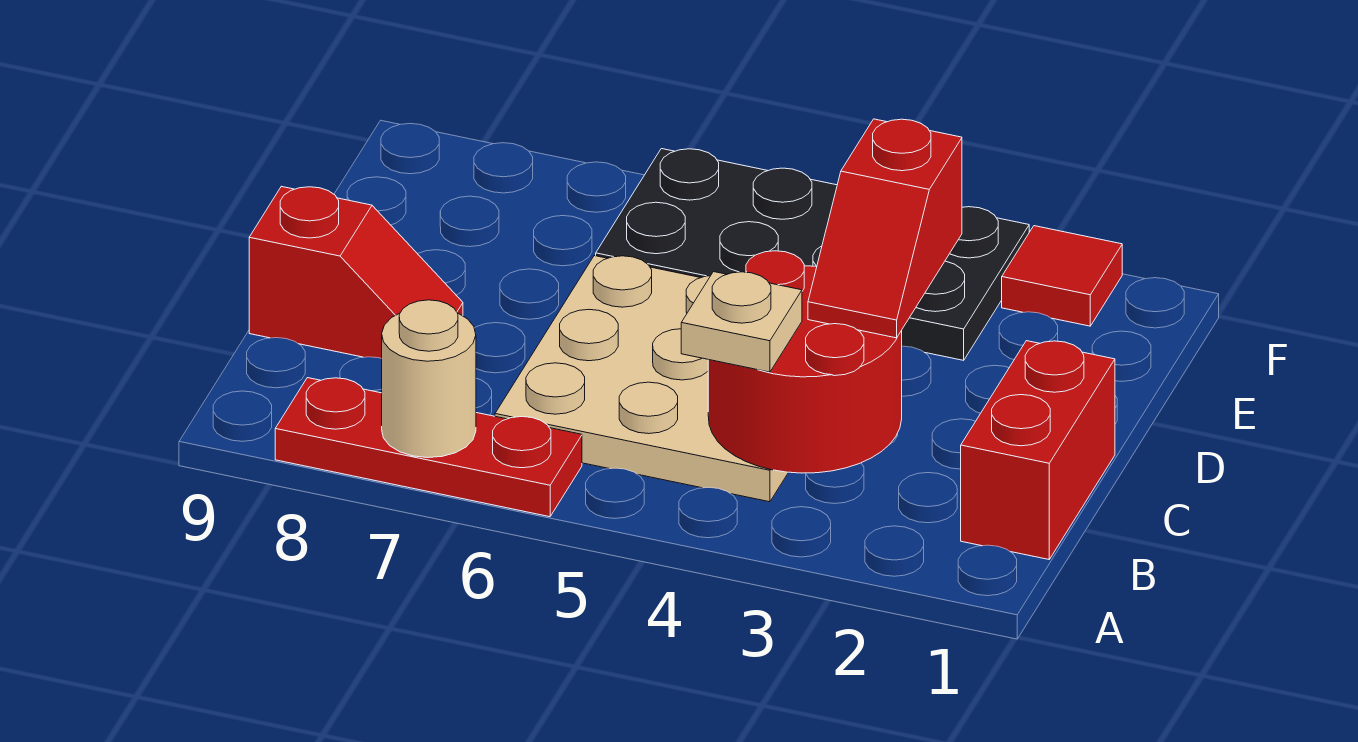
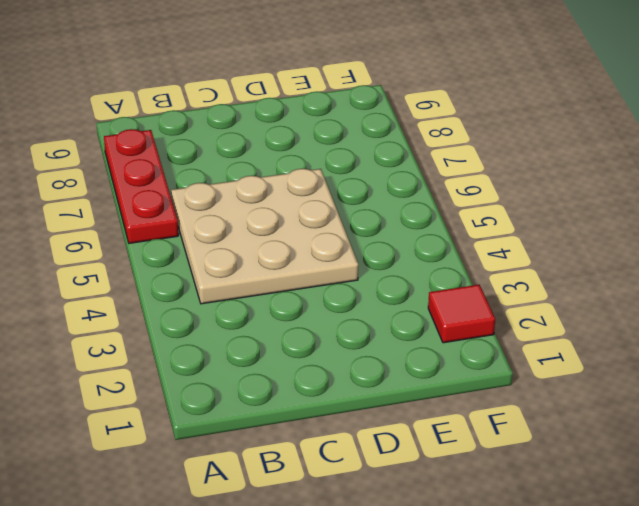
none -> red brick B1:C1 level 1
none -> red slope C8:C9 level 1 top 9

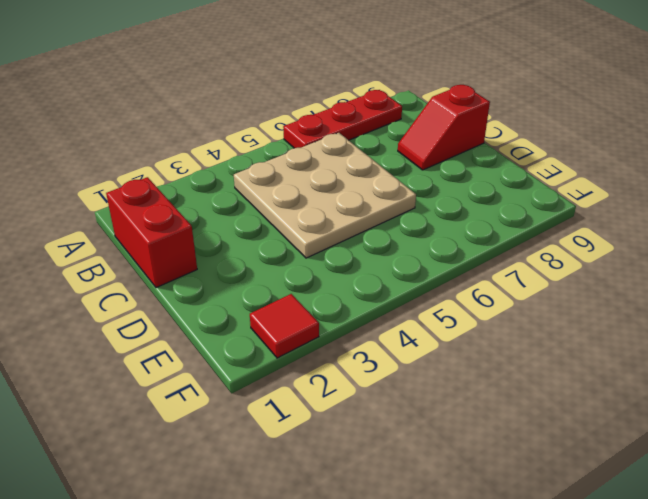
none -> black plate E3:F6 level 1
none -> tan round brick A7 level 2

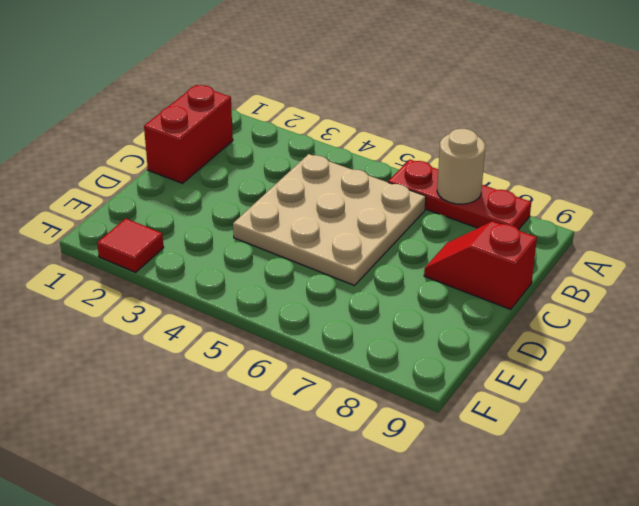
none -> black plate E3:F6 level 1
none -> red round brick B3:C4 level 2

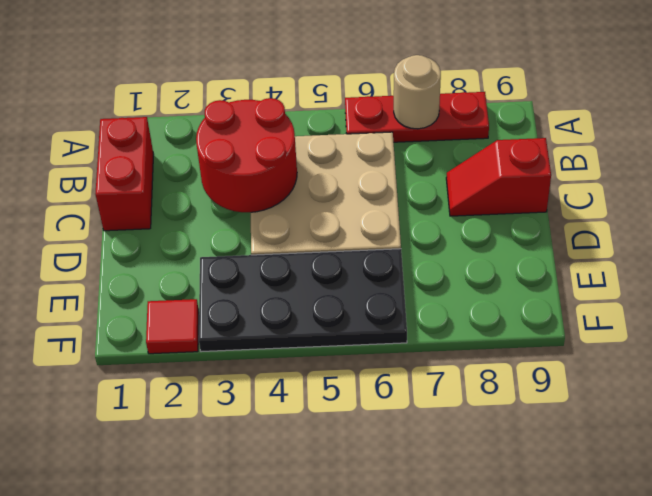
none -> tan plate B4 level 3
none -> red slope C3:D3 level 3 top D

